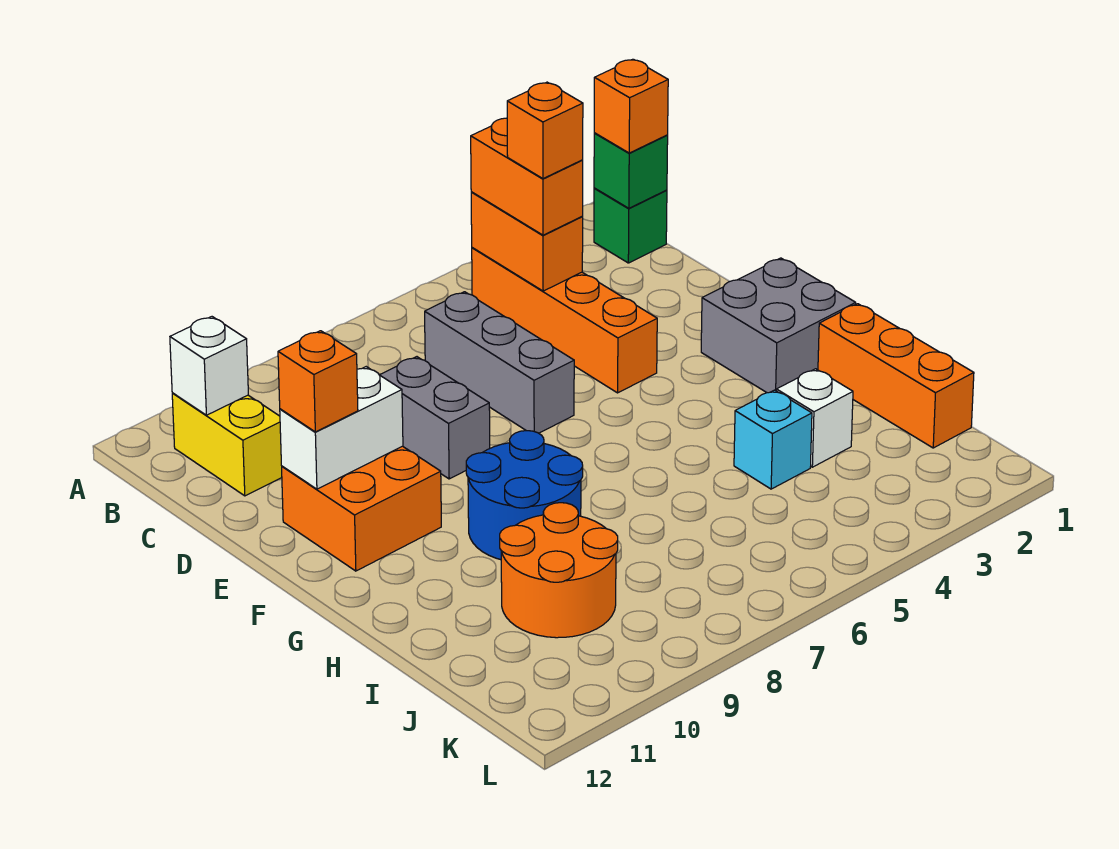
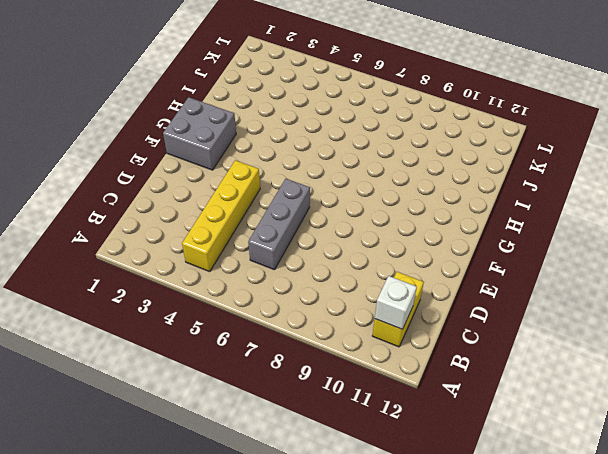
yellow brick B4:E4 level 1 -> orange brick B4:E4 level 1
none -> green brick B1 level 1
none -> grey brick D8:E8 level 1
none -> orange brick E10:F11 level 1

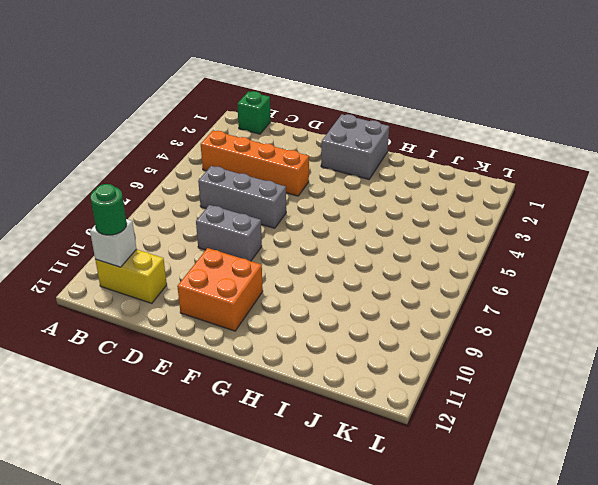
green round brick B11 level 3 -> none
none -> blue round brick G8:H9 level 1
none -> orange brick H1:J1 level 1
none -> white brick I3 level 1

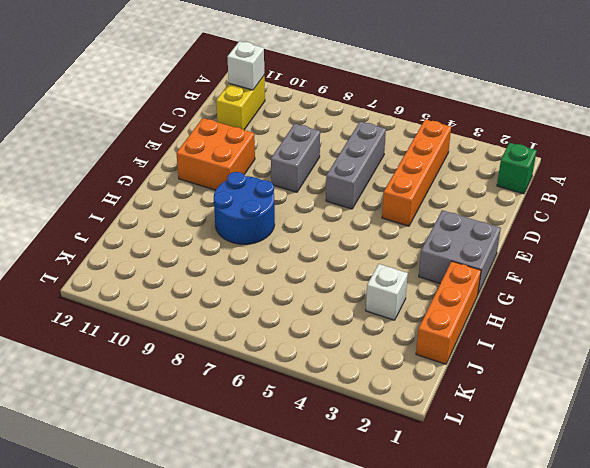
none -> cyan brick I4 level 1
none -> orange round brick I9:J10 level 1
none -> green brick B1 level 2

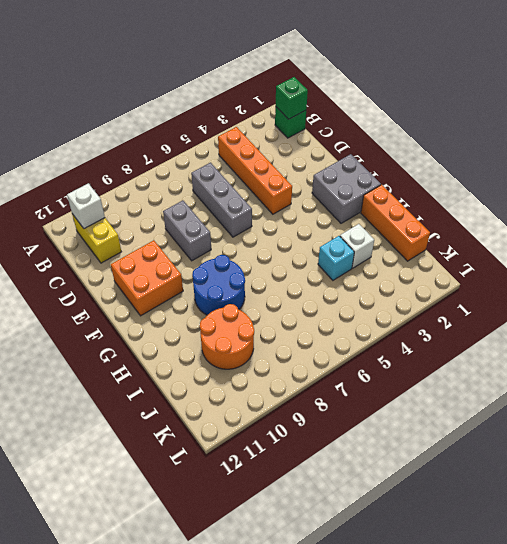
none -> orange brick B4:C4 level 2
none -> white brick E10:E11 level 2
none -> orange brick B1 level 3

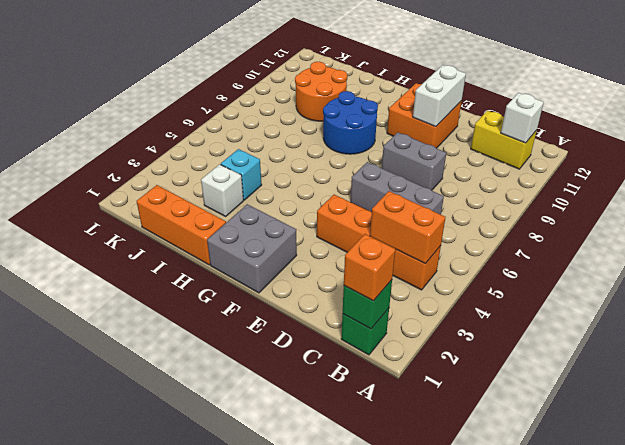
none -> orange brick B4:C4 level 3
none -> orange brick E11 level 3
none -> orange brick C4 level 4

